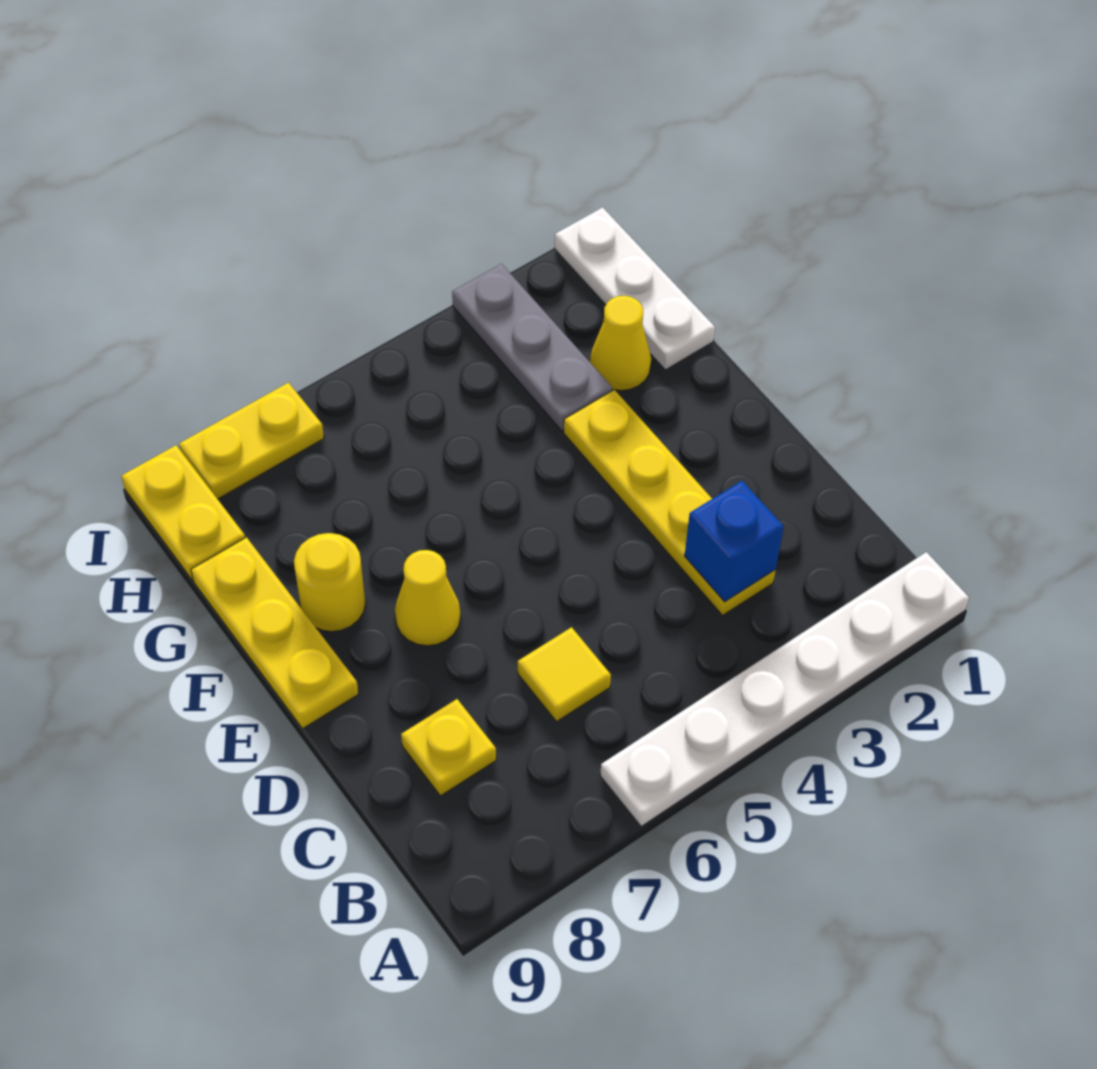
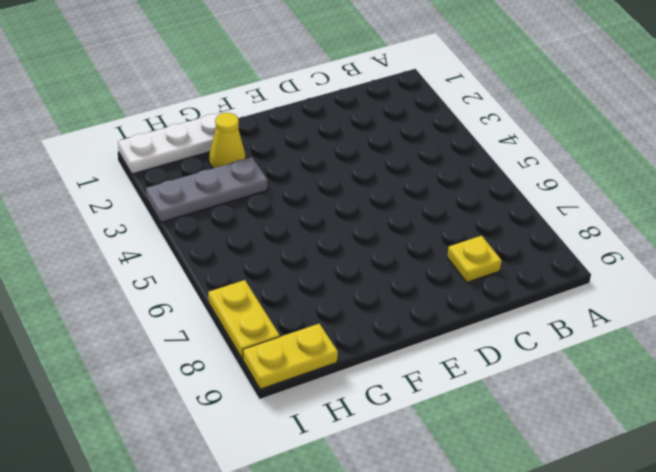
none -> white plate A1:A6 level 1
none -> yellow plate C3:F3 level 1
none -> yellow tile C6 level 1

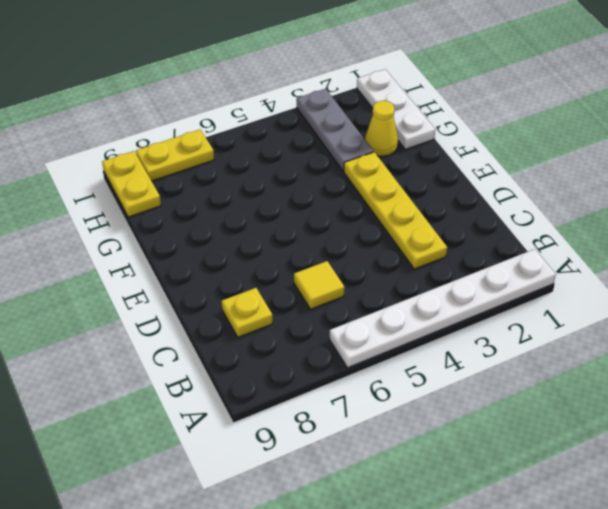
none -> yellow cone E7 level 1
none -> yellow plate E9:G9 level 1
none -> yellow round brick F8 level 1

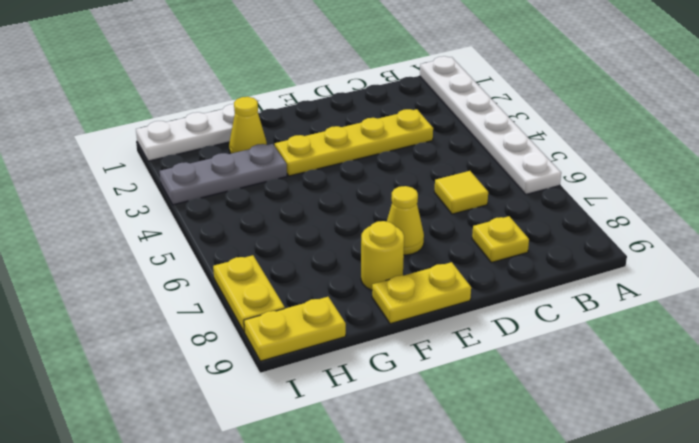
yellow plate E9:F9 level 1 -> yellow plate E9:G9 level 1
none -> blue brick C3 level 2

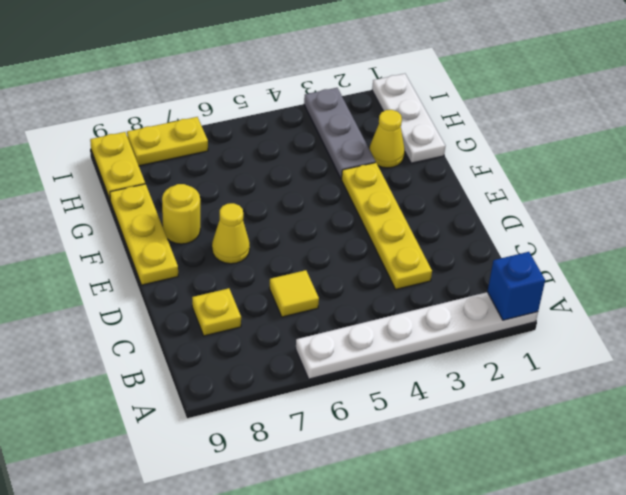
blue brick A1 level 2 -> blue brick C3 level 2

